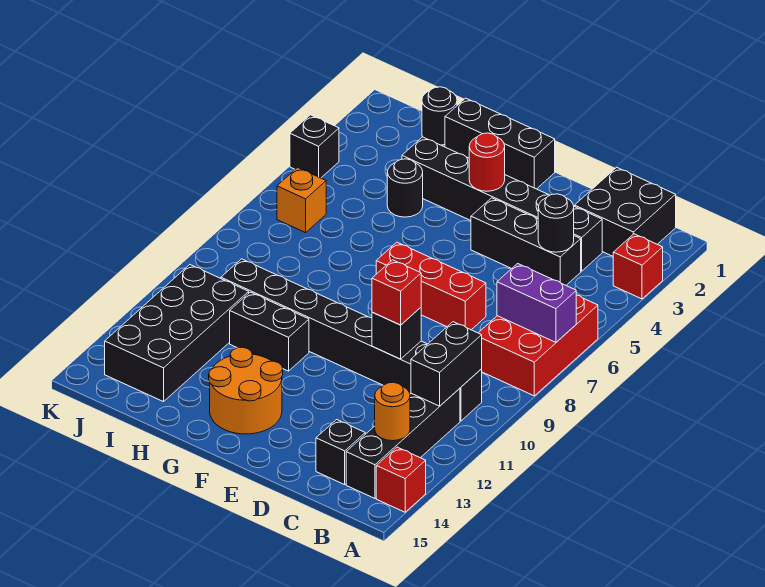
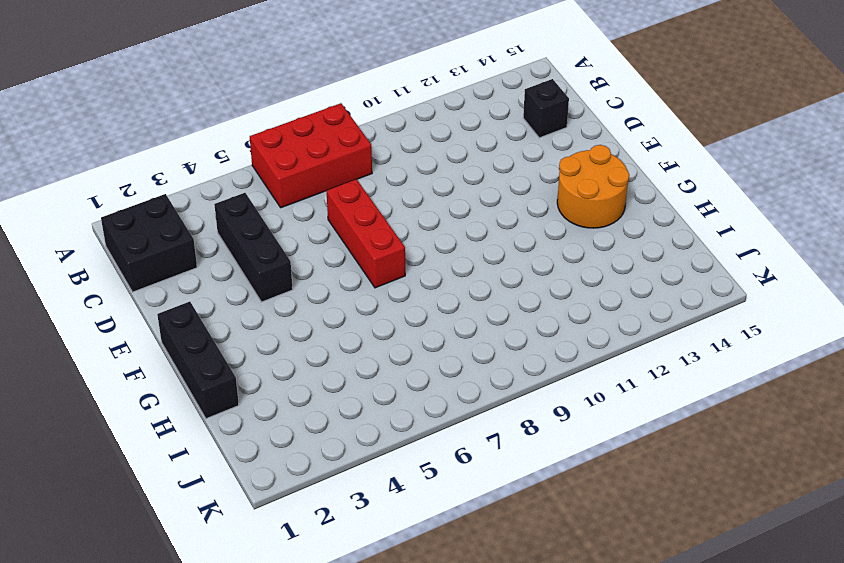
none -> red brick A3 level 1
none -> red brick A14 level 1
none -> black brick B10:I10 level 1

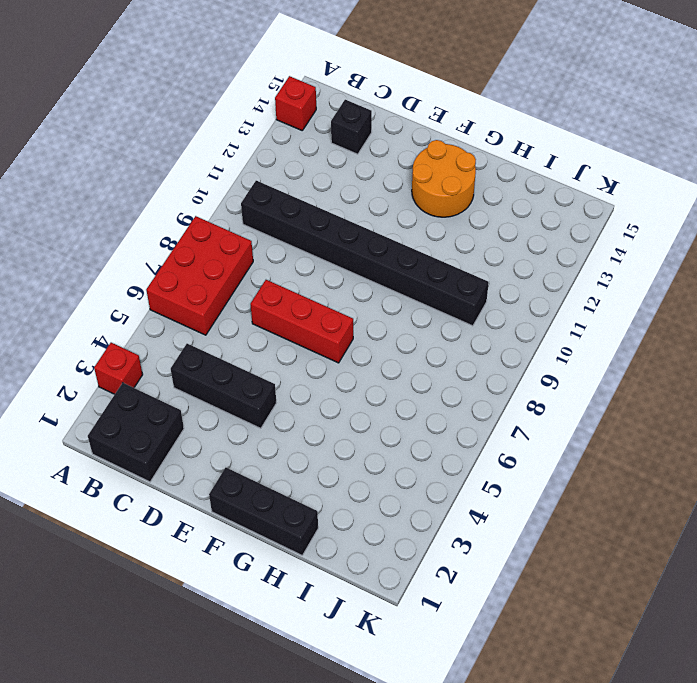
none -> black brick B11:B14 level 1
none -> black brick C3:H3 level 1
none -> black brick G11:H11 level 1

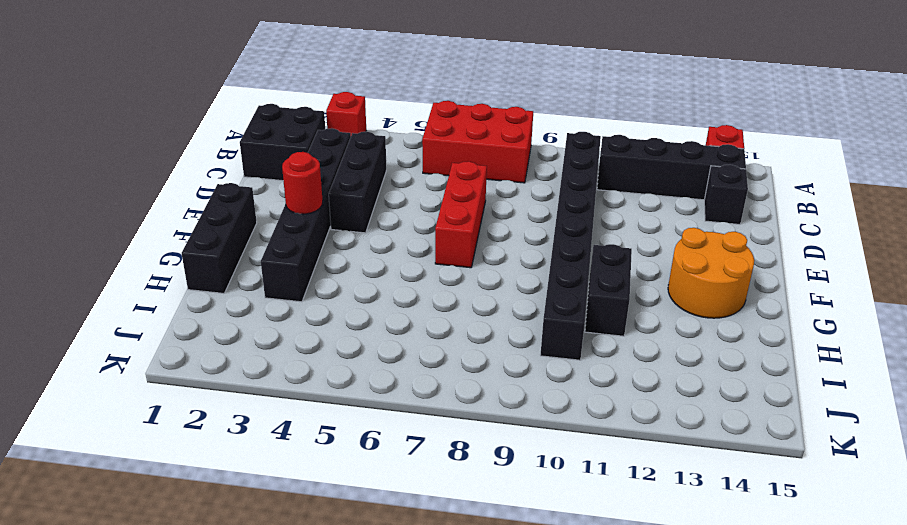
none -> black round brick H4 level 1
none -> black round brick I1 level 1
none -> black brick I11:J14 level 1

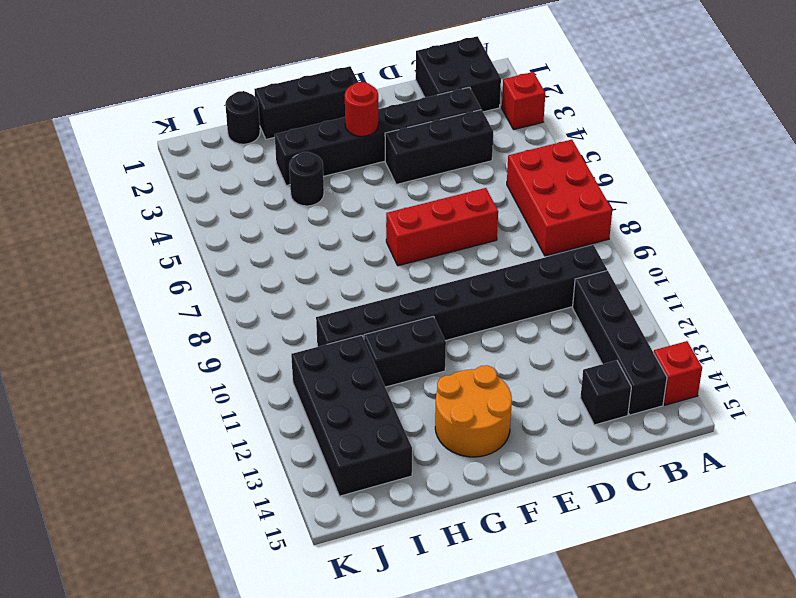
none -> orange brick J6 level 1
none -> black brick K4 level 1
none -> purple brick A7:B7 level 2

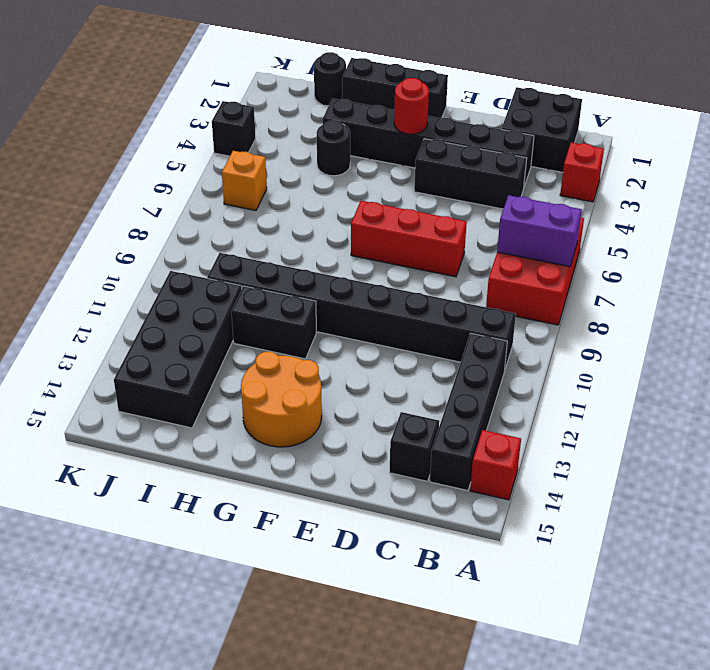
none -> black brick B10:B11 level 2
none -> orange round brick B13 level 2
none -> black round brick C4 level 2

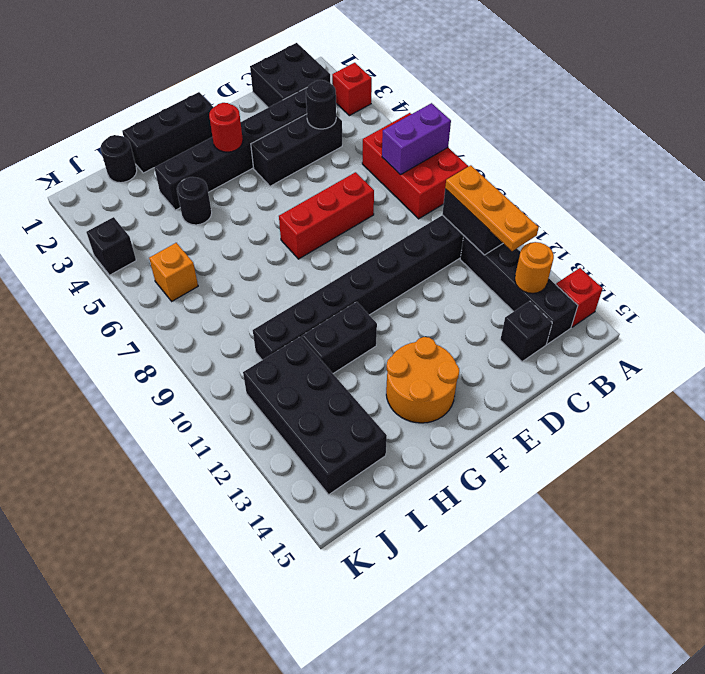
orange plate B10:B12 level 3 -> none
none -> black brick D10 level 2
none -> red brick D10 level 3

